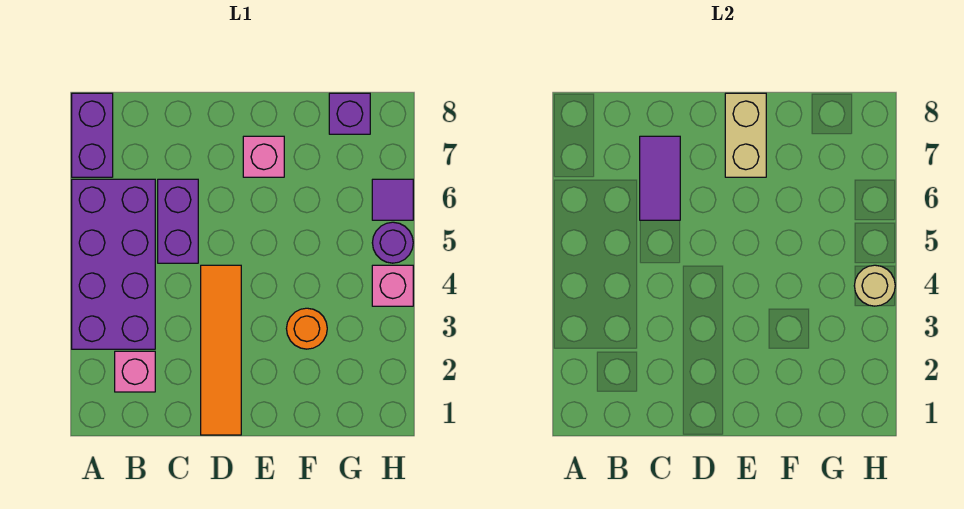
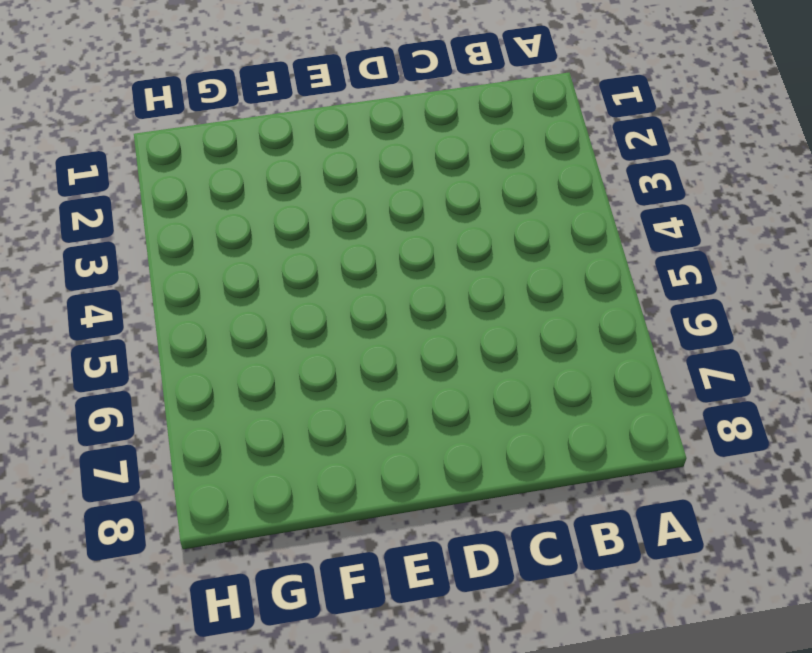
none -> purple brick A3:B6 level 1
none -> purple brick A7:A8 level 1
none -> pink brick B2 level 1

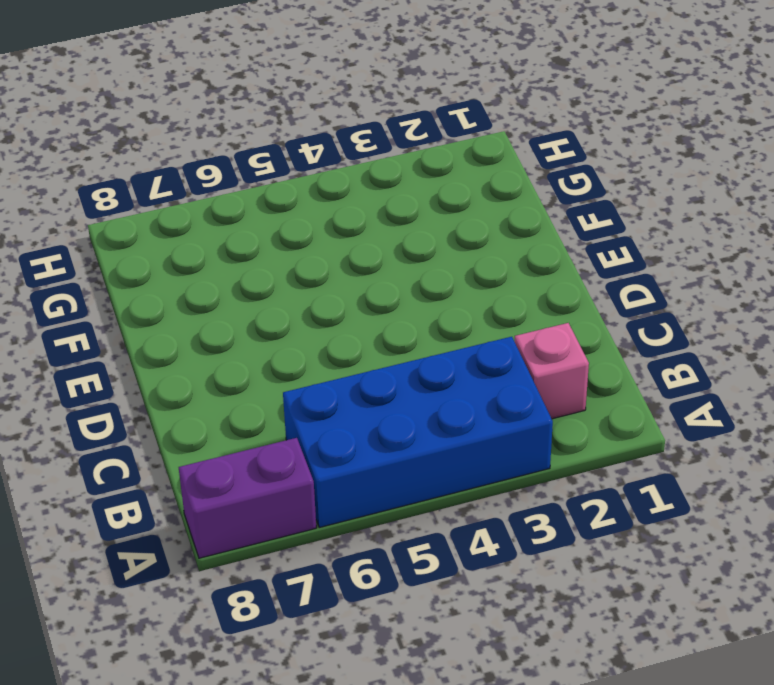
blue brick A3:B6 level 1 -> purple brick A3:B6 level 1
none -> purple brick C5:C6 level 1
none -> orange tile D1:D4 level 1
none -> pink brick E7 level 1

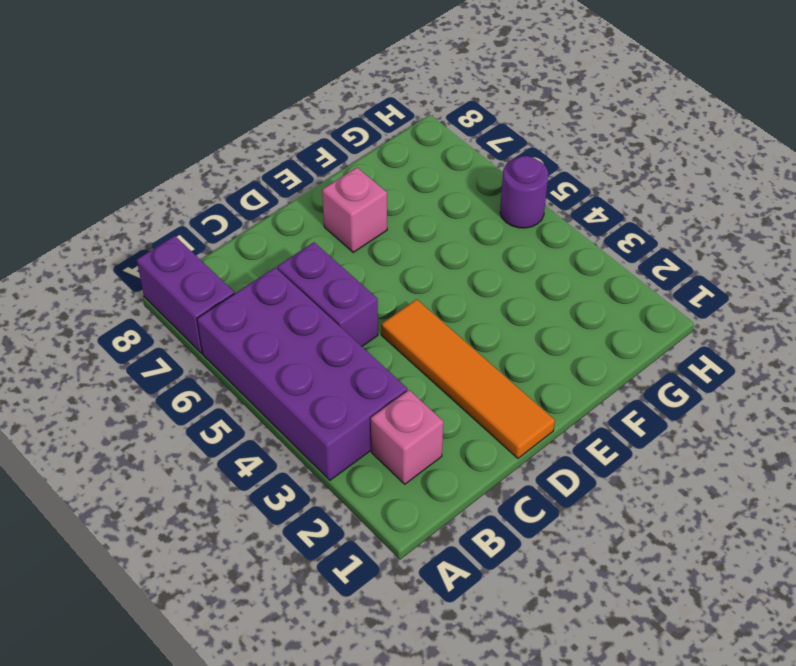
none -> orange round brick F3 level 1
none -> purple brick G8 level 1
none -> pink brick H4 level 1

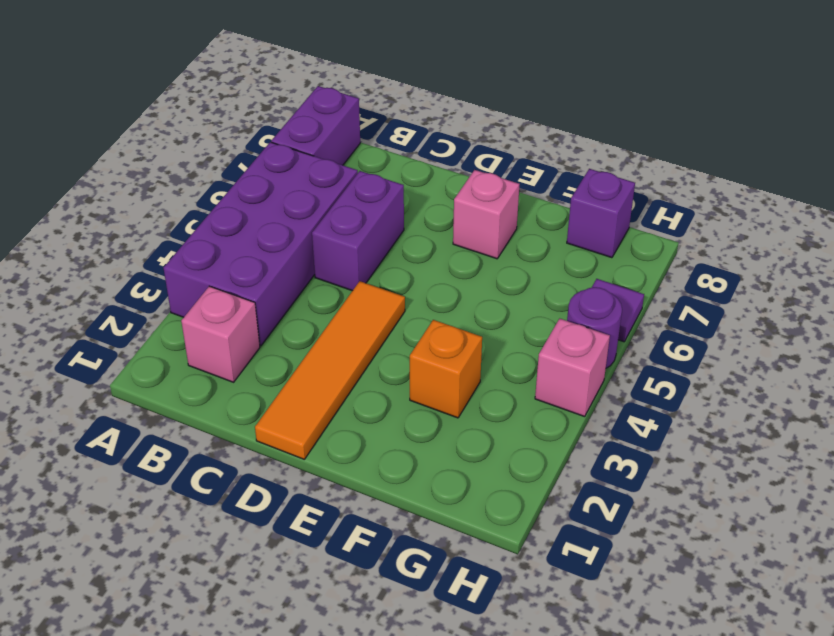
orange brick F3 level 1 -> orange round brick F3 level 1
none -> purple tile C6:C7 level 2
none -> tan brick E7:E8 level 2
none -> tan round brick H4 level 2

